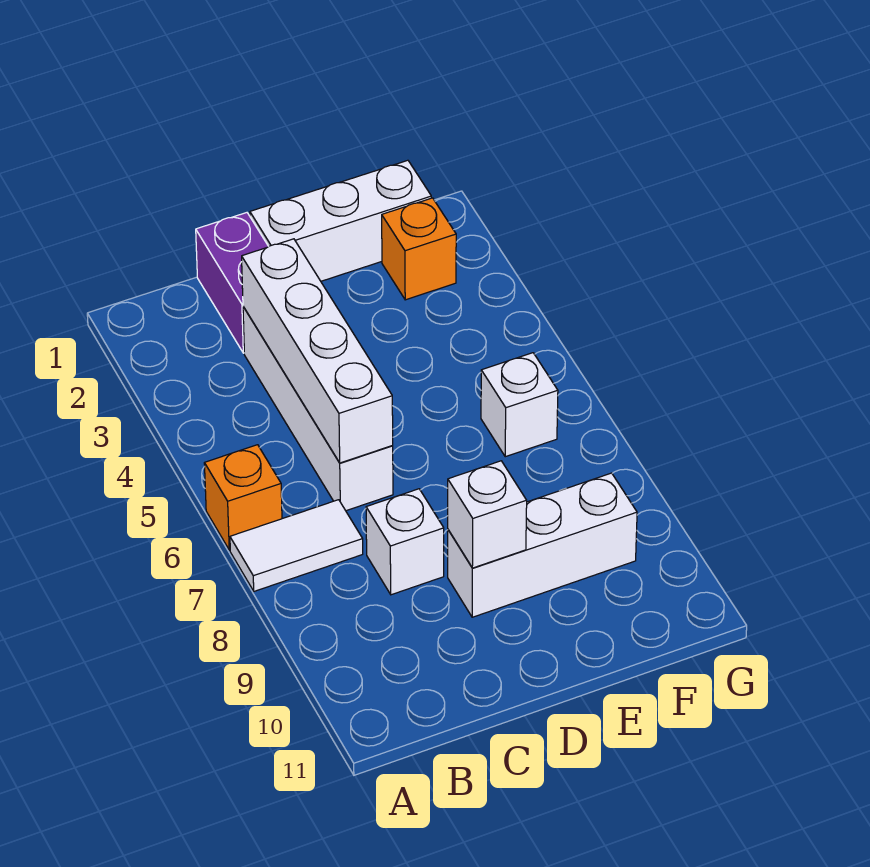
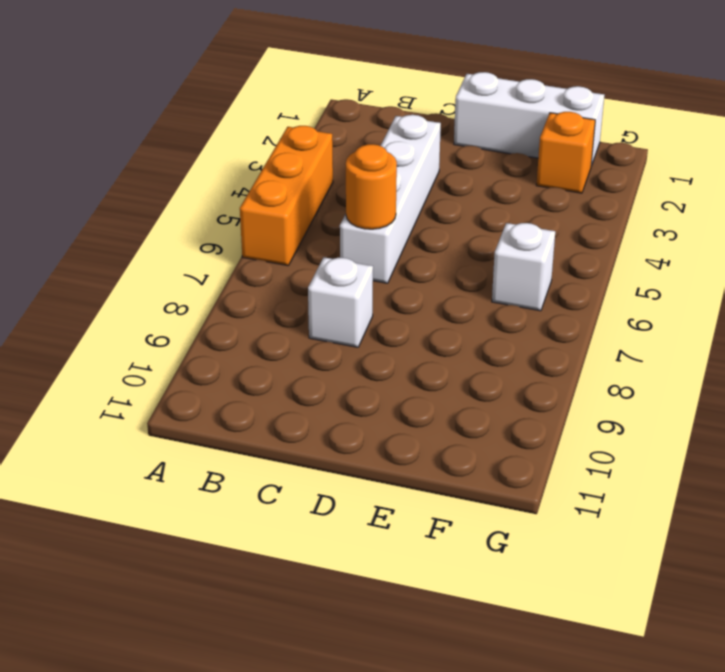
orange brick A4:A6 level 1 -> orange brick A6 level 1
orange round brick C6 level 2 -> white brick C3:C6 level 2
none -> white tile A7:B7 level 1
none -> purple brick C1:C2 level 1

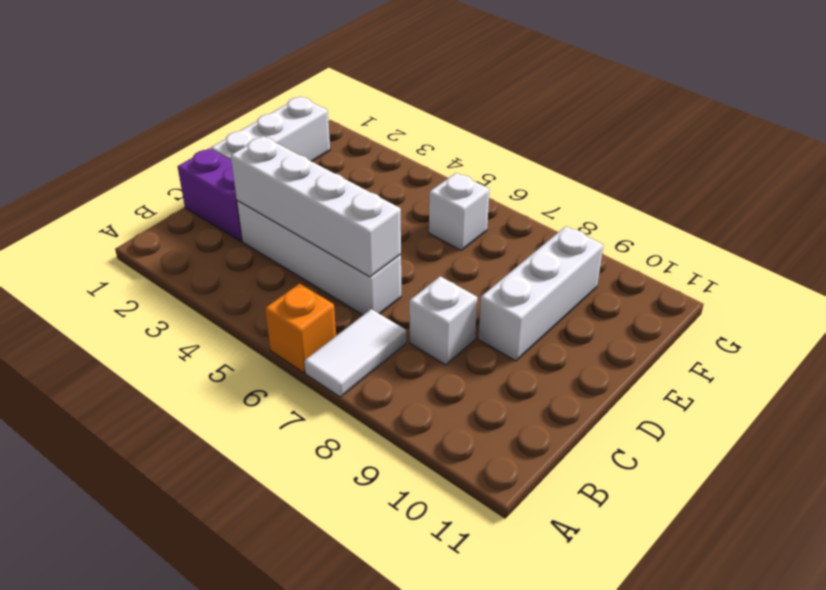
none -> orange brick F2 level 1
none -> white brick D9 level 2

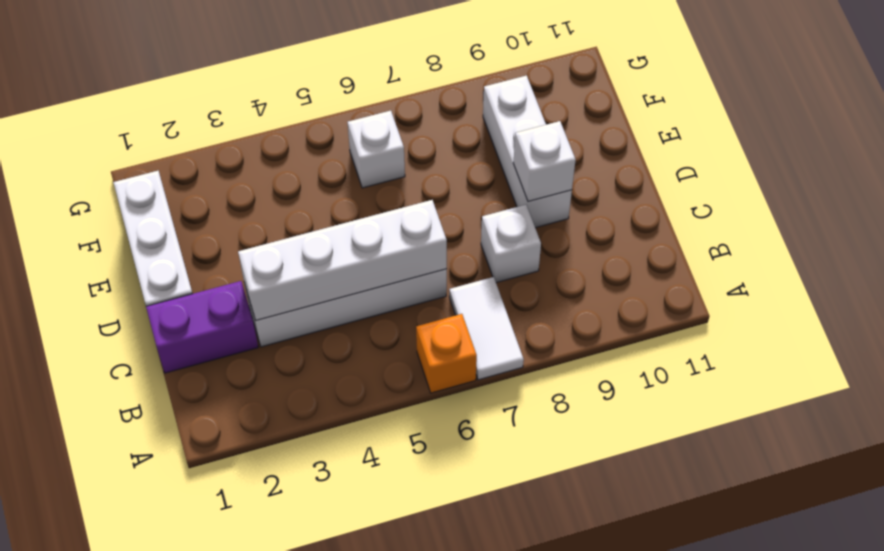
none -> orange brick F2 level 1

